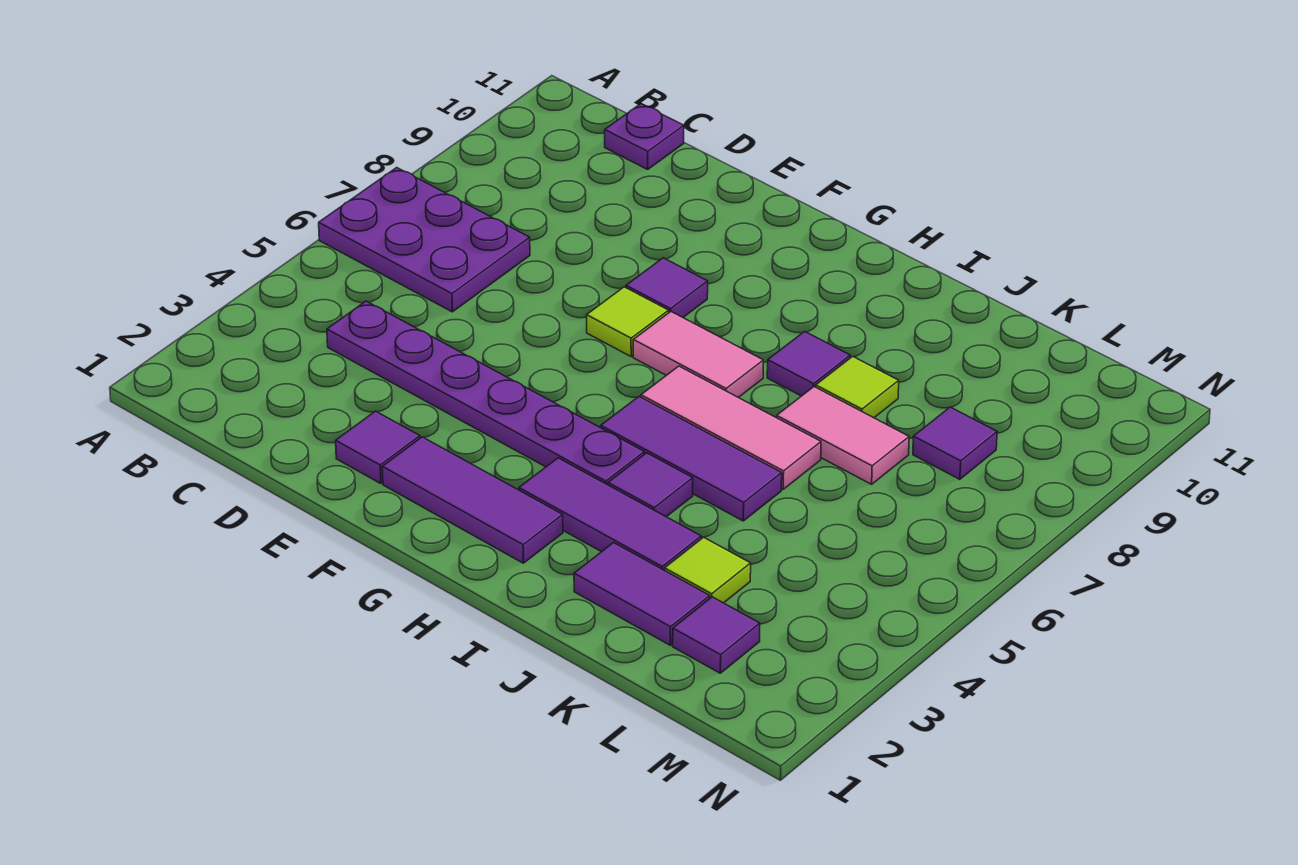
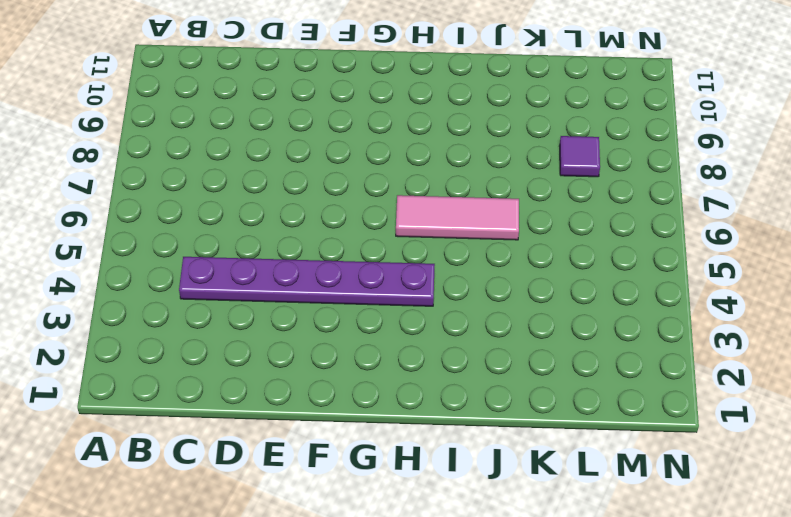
none -> purple plate A6:C7 level 1
none -> purple plate C11 level 1
none -> purple tile E2 level 1

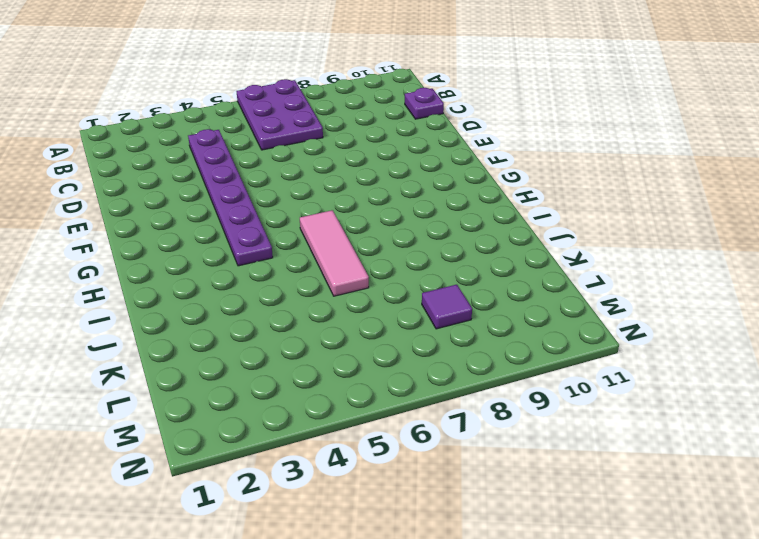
none -> purple tile E2 level 1
none -> purple tile F2:H2 level 1
none -> lime tile F7 level 1

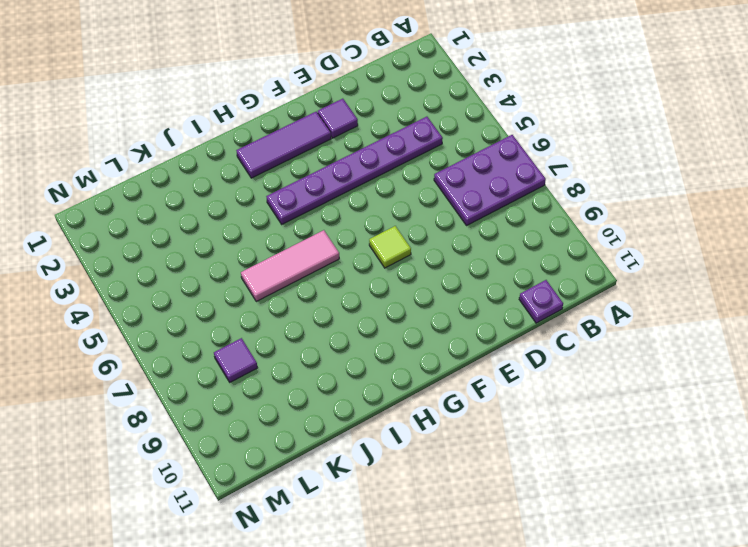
none -> purple tile F8 level 1
none -> pink tile G7:H7 level 1
none -> purple tile H3:J3 level 1

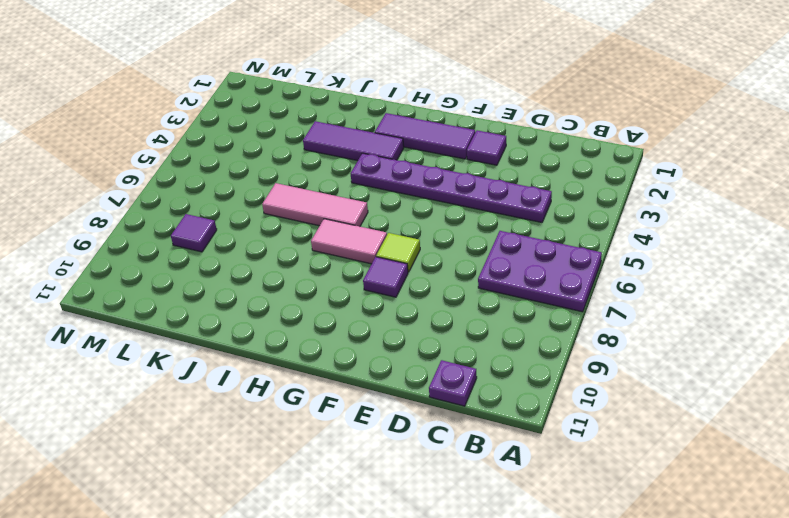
none -> purple tile H5:J5 level 1
none -> purple tile I4 level 1
none -> purple tile I8 level 1

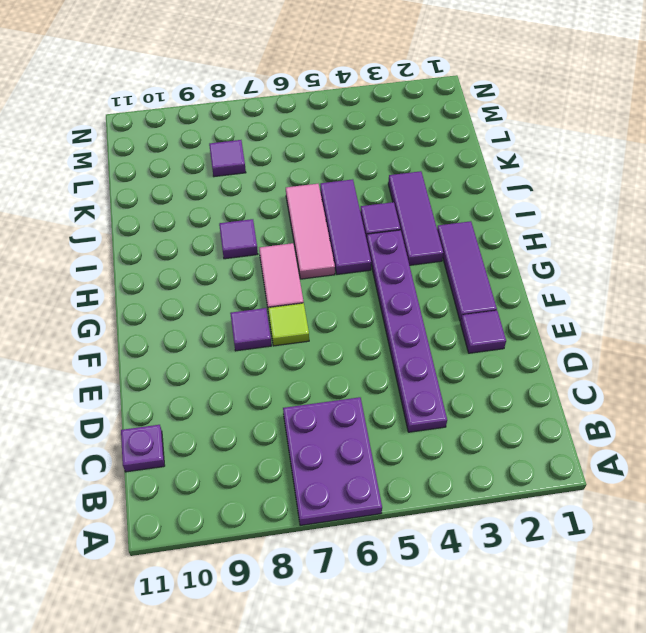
none -> purple tile J2:K2 level 1
none -> pink tile J7:K7 level 1
none -> lime tile J8 level 1

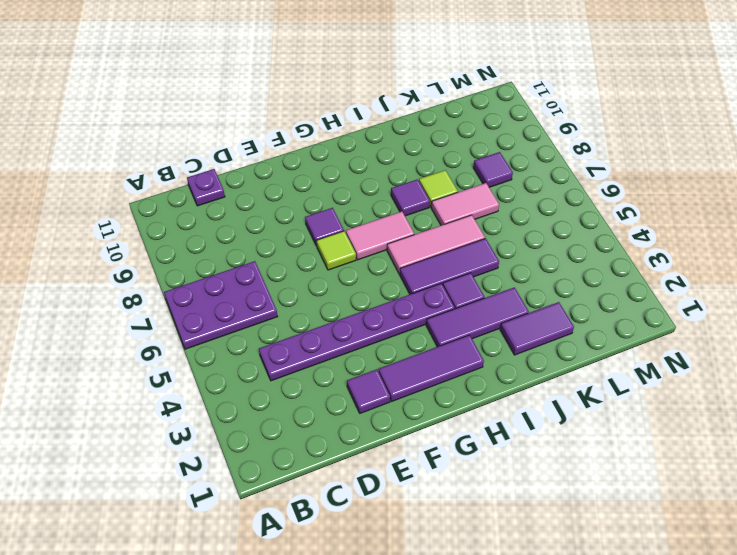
none -> lime tile K3 level 1
none -> purple tile L2 level 1

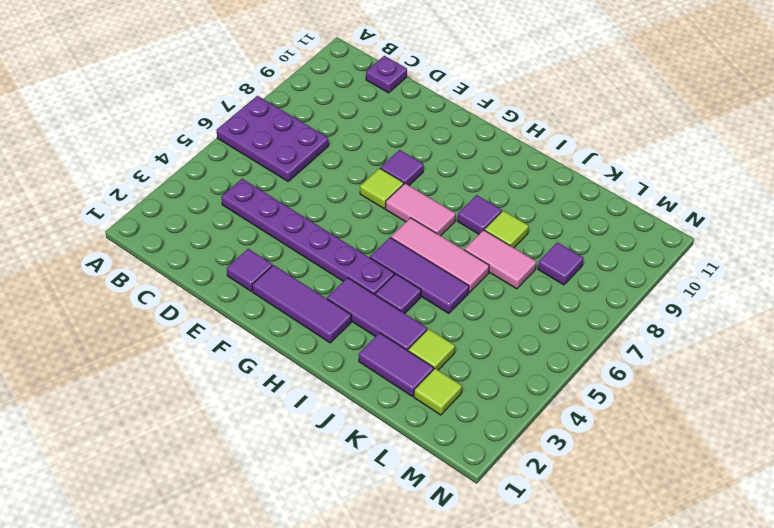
lime tile L2 level 1 -> purple tile L2 level 1

